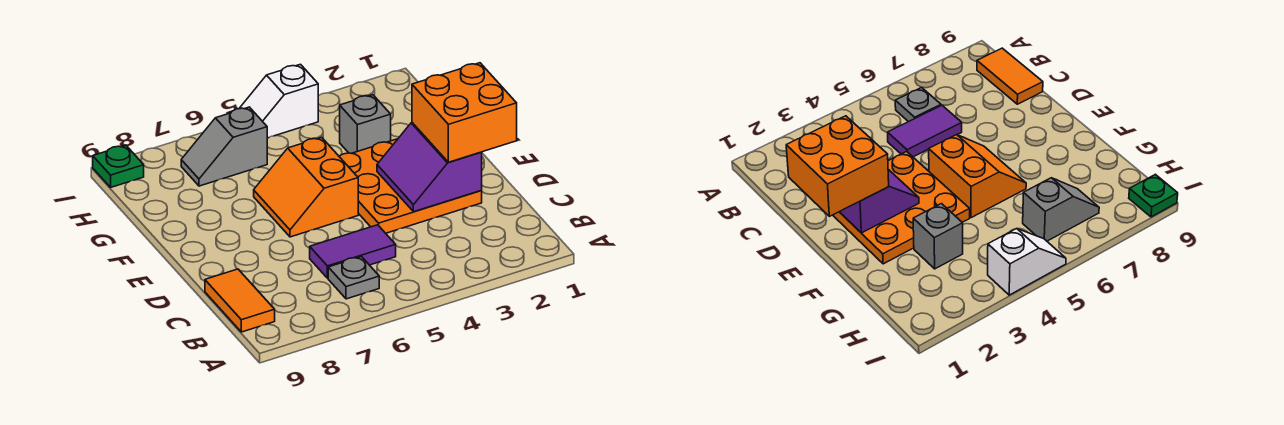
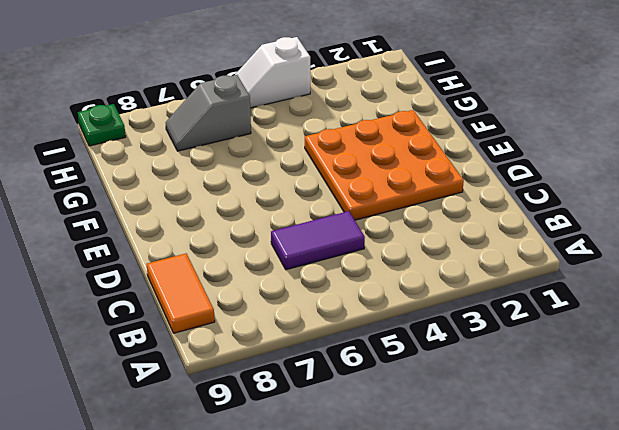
none -> grey plate B6 level 1
none -> orange slope E5:F6 level 1 top 5

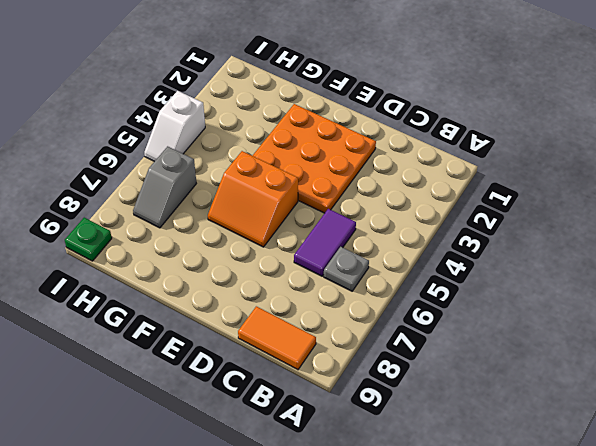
none -> grey brick G3 level 1
none -> purple slope D2:E3 level 2 top 2

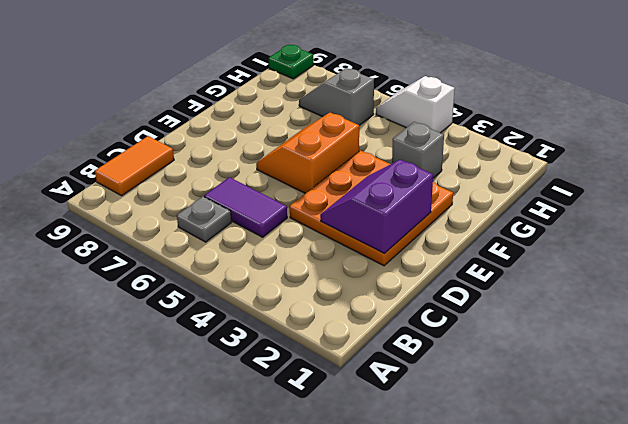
none -> orange brick D1:E2 level 3

